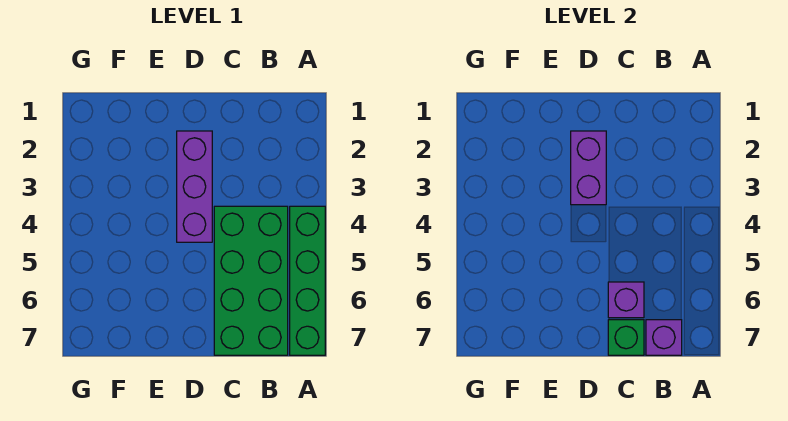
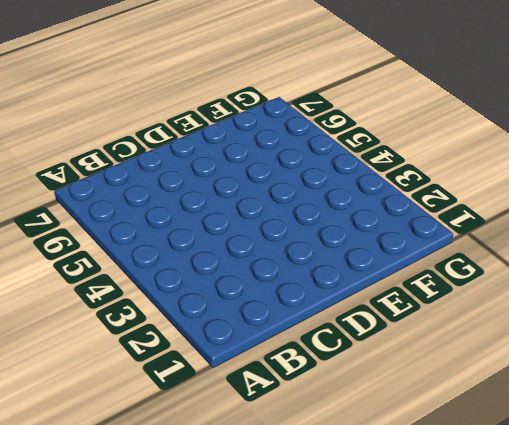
none -> green brick A4:A7 level 1
none -> green brick B4:C7 level 1

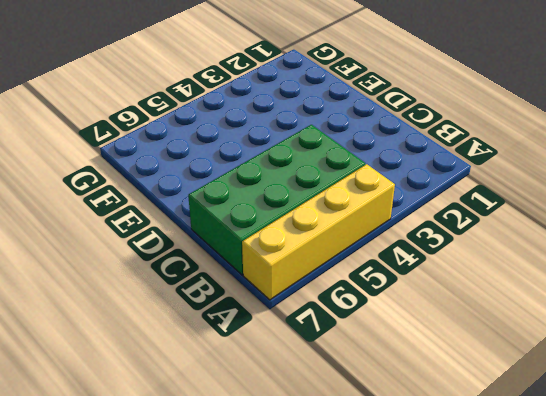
yellow brick A4:A7 level 1 -> green brick A4:A7 level 1
none -> purple brick D2:D4 level 1
none -> purple brick B7 level 2

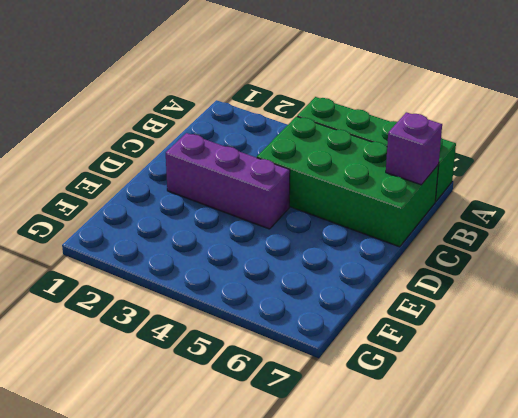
none -> purple brick C6 level 2
none -> green brick C7 level 2

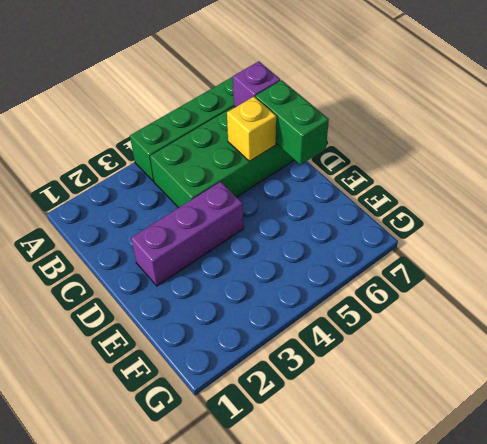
yellow brick C6 level 2 -> purple brick C6 level 2
green brick C7:D7 level 2 -> green brick C7 level 2
none -> purple brick D2:D3 level 2

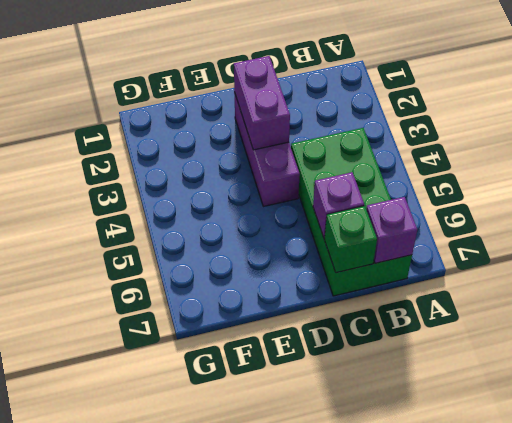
none -> green brick A4:A7 level 1

